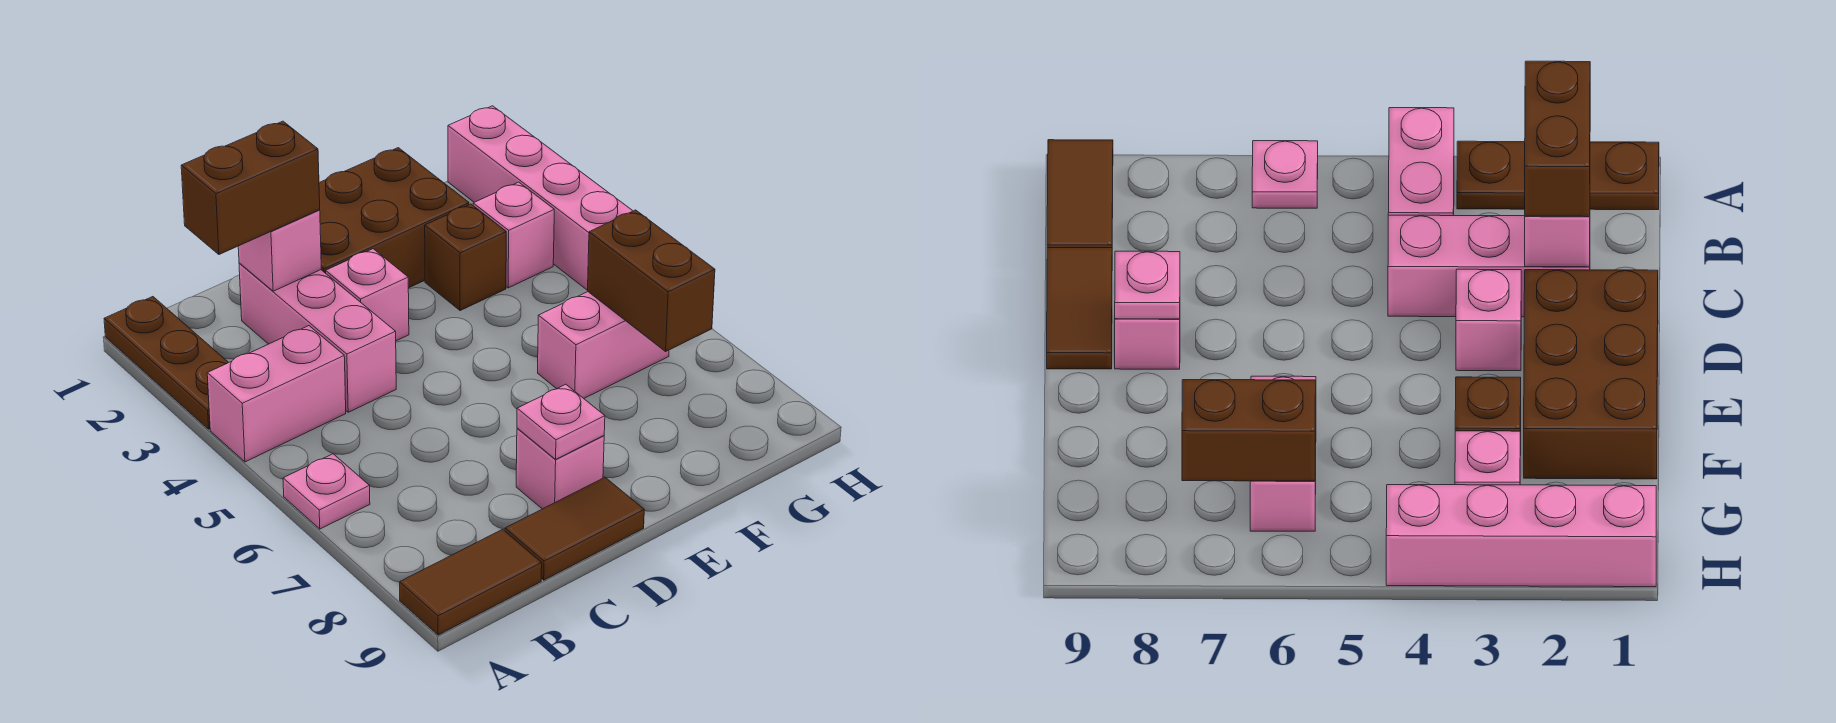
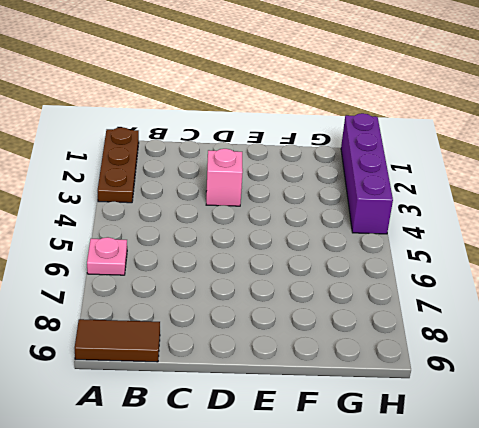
purple brick H1:H4 level 1 -> pink brick H1:H4 level 1
none -> pink brick A4:B4 level 1
none -> pink brick C2:C4 level 1
none -> brown tile C9:D9 level 1

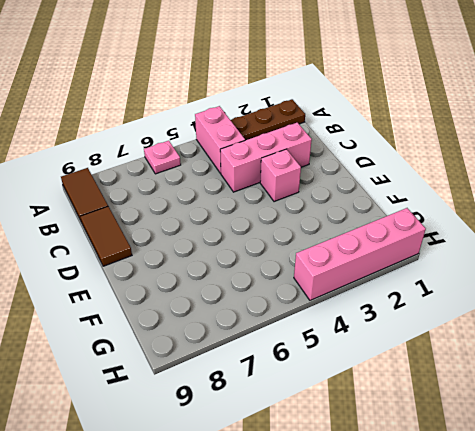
none -> brown brick D1:F2 level 1
none -> pink brick D8 level 1
none -> brown brick F3 level 1

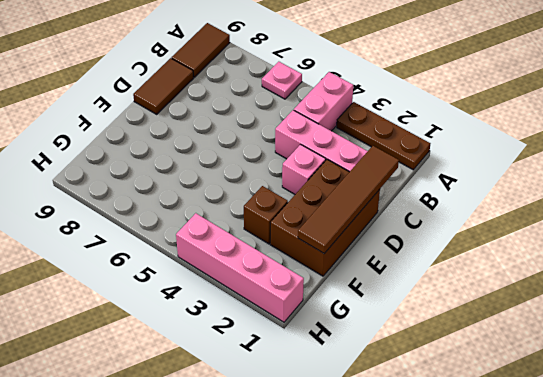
brown tile C1:F1 level 2 -> none
none -> pink brick D8 level 1
none -> pink brick F6:G6 level 1
none -> pink brick G3 level 1

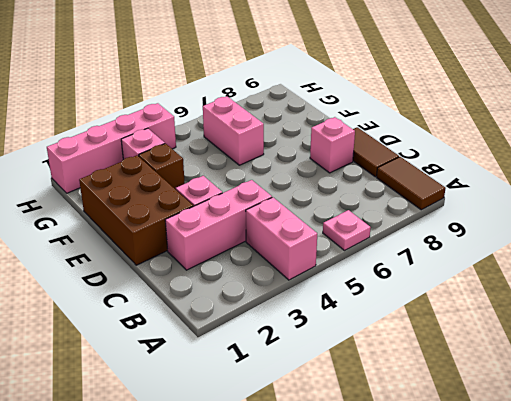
none -> brown plate A1:A3 level 1
none -> pink brick C2 level 2
none -> pink plate D8 level 2

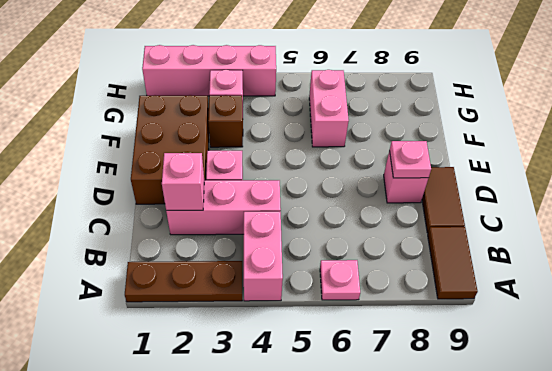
none -> brown brick G6:G7 level 2
none -> brown brick B2:C2 level 3

